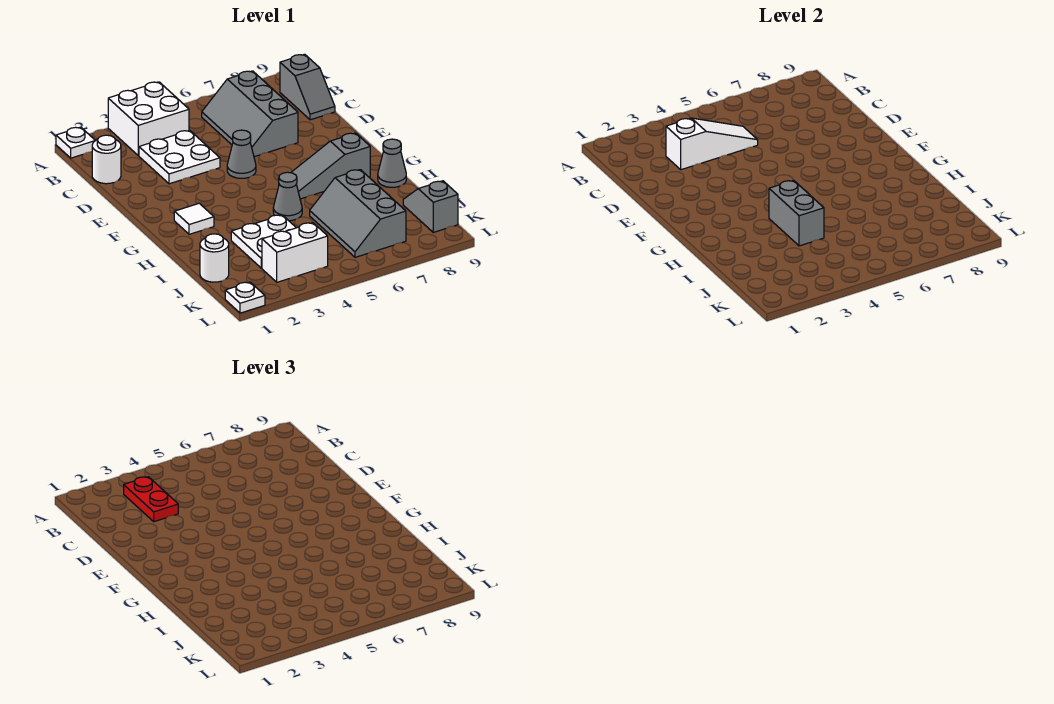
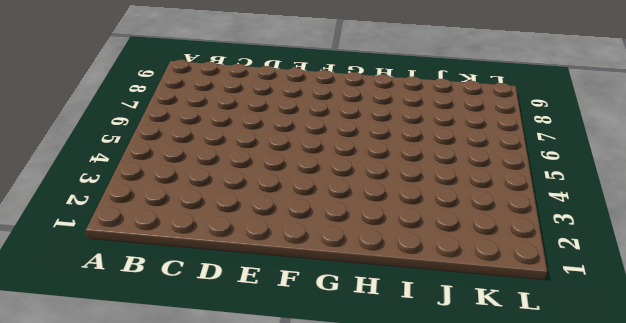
none -> white plate A1 level 1
none -> white brick A3:B4 level 1
none -> grey slope B6:D7 level 1 top 7

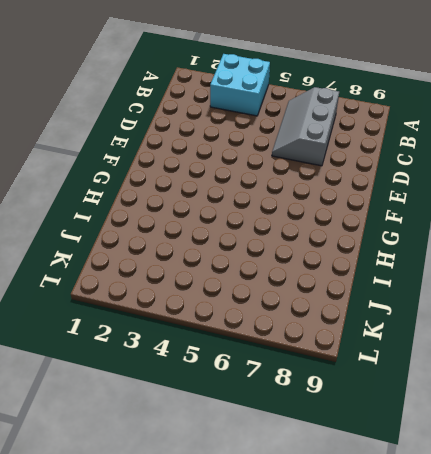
cyan brick A3:B4 level 1 -> white brick A3:B4 level 1
none -> white plate A1 level 1
none -> grey slope B9:C9 level 1 top B
none -> white round brick C1 level 1

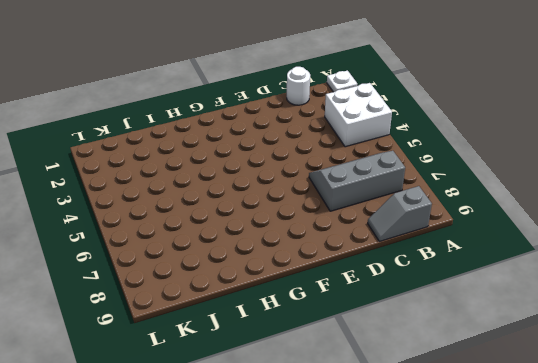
none -> white plate C3:D4 level 1
none -> grey cone E5 level 1
none -> white tile G2 level 1

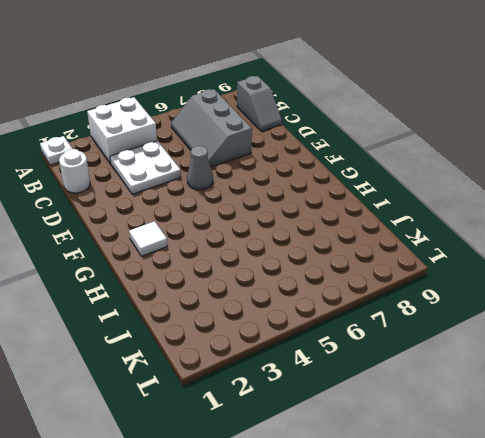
none -> grey slope G6:G8 level 1 top 8
none -> grey cone H5 level 1
none -> grey cone H9 level 1

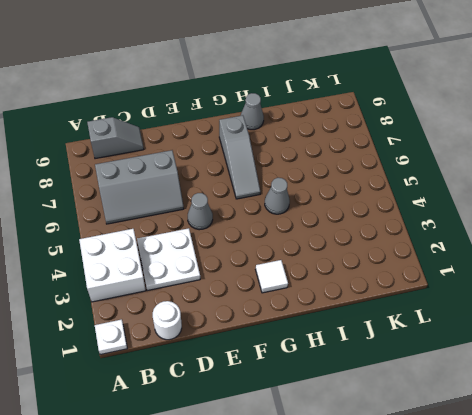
none -> white plate I3:J4 level 1
none -> grey slope I6:K7 level 1 top 7
none -> white round brick J1 level 1

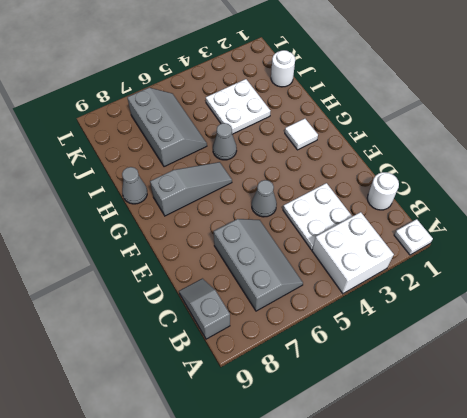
none -> grey slope J9:K9 level 1 top K
none -> white brick K3:K4 level 1
none -> white plate L1 level 1

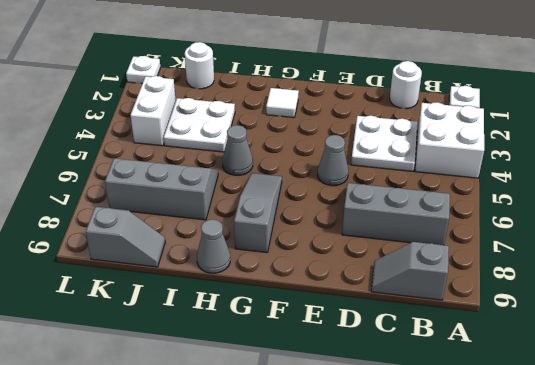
none -> white slope C3:C5 level 2 top 3
none -> grey brick H4:I4 level 2
none -> red plate B3:C3 level 3

